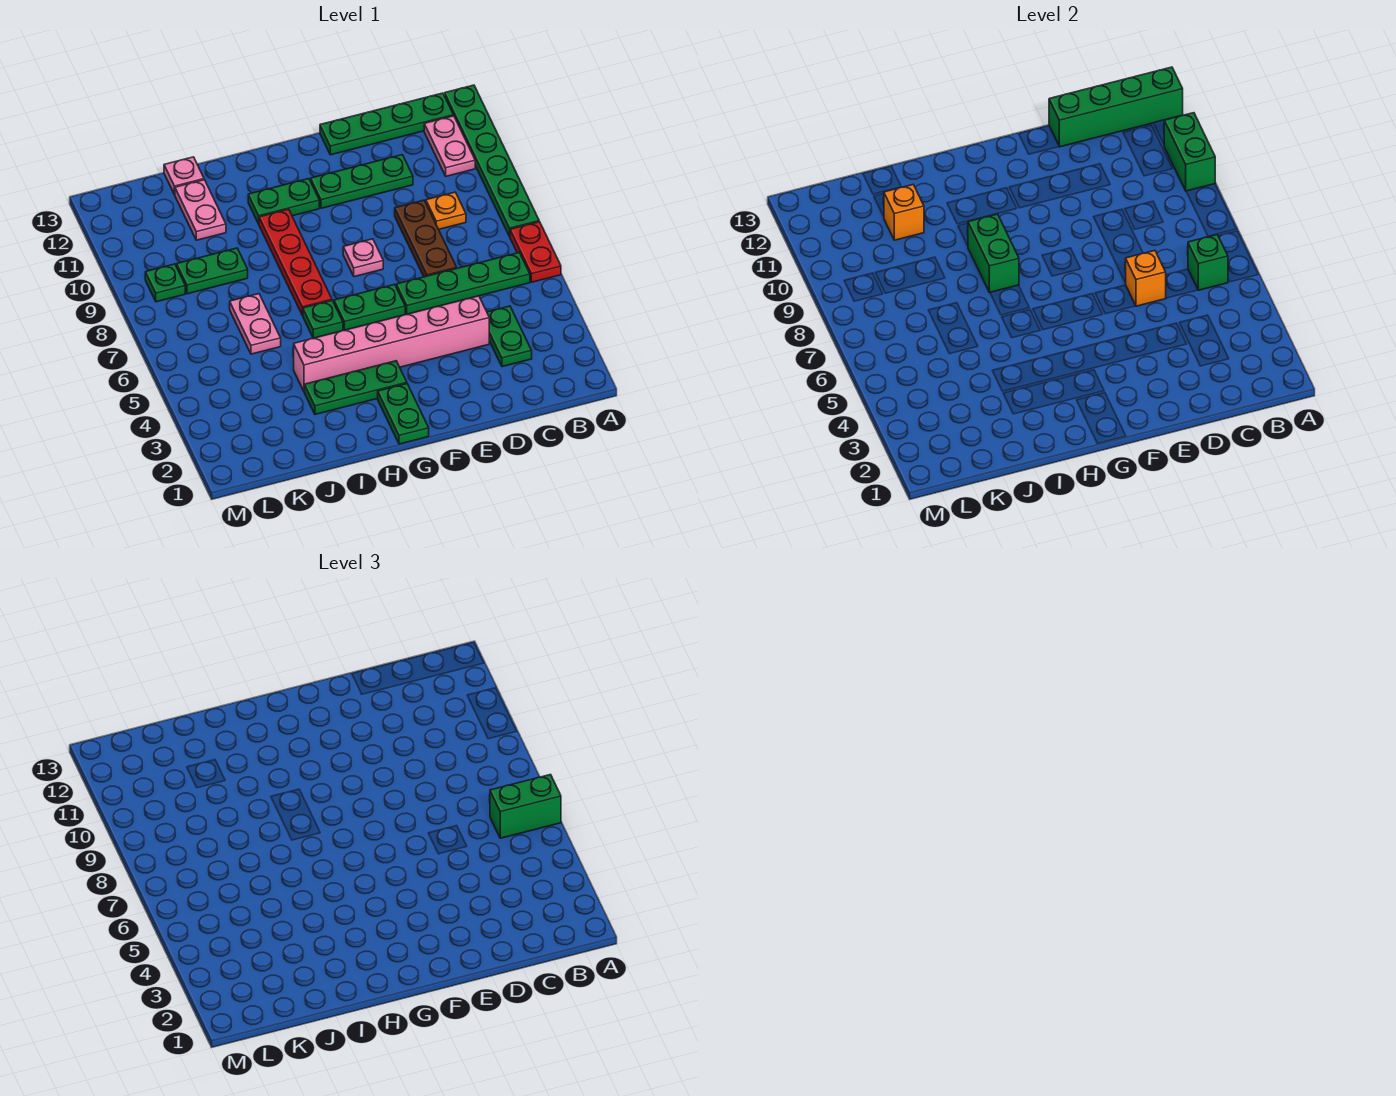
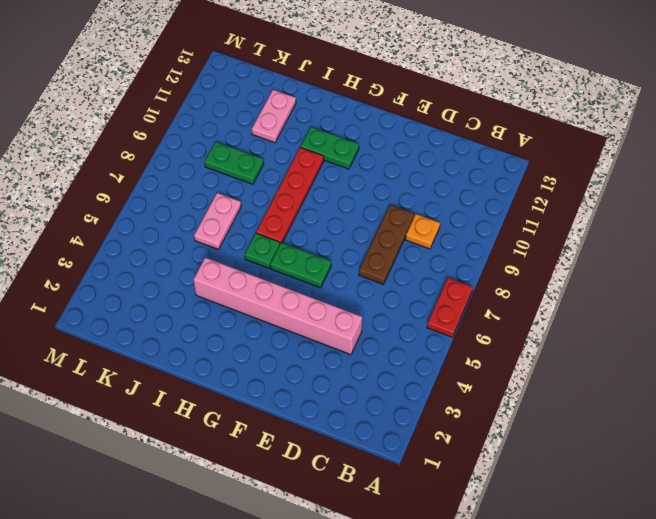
none -> green plate A8:A13 level 1
none -> green plate B6:E6 level 1
none -> pink plate B11:B12 level 1

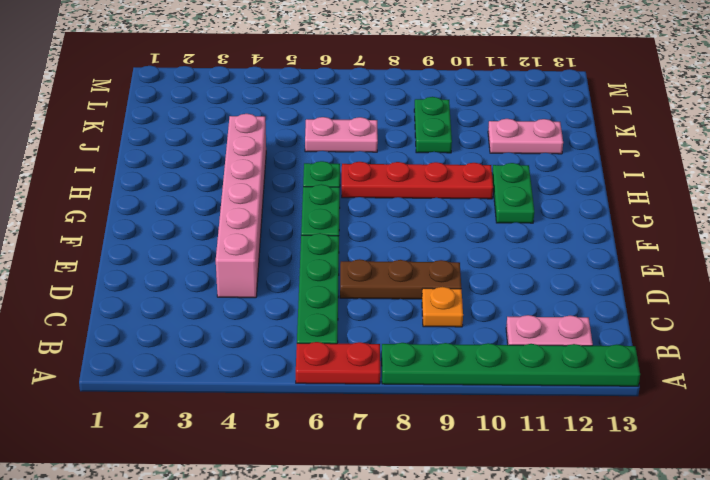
none -> green plate B13:E13 level 1
none -> green plate C3:C4 level 1
none -> green plate D11:F11 level 1

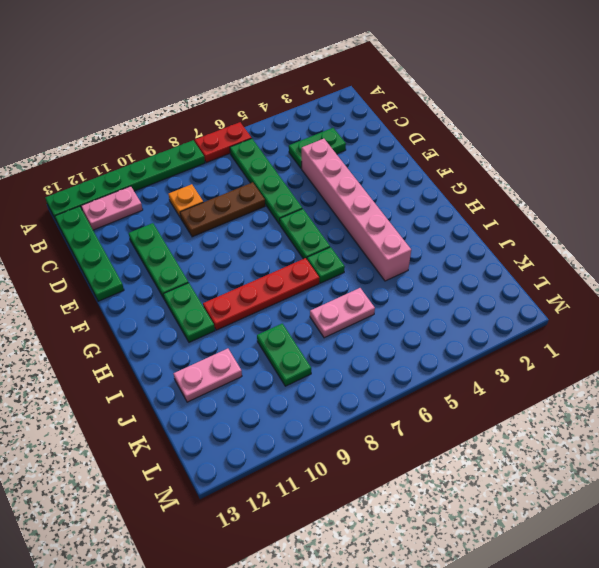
none -> pink plate F8 level 1
none -> green plate G1:G2 level 1
none -> green plate G3:I3 level 1

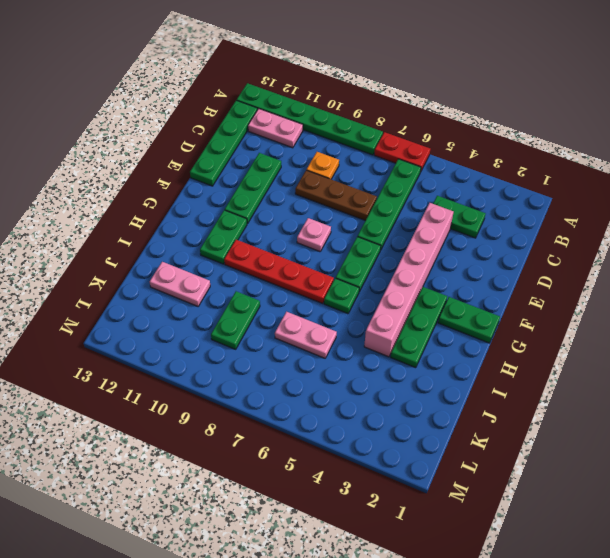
none -> pink plate J13 level 1
none -> green plate L9 level 1
none -> green brick A10:A11 level 2

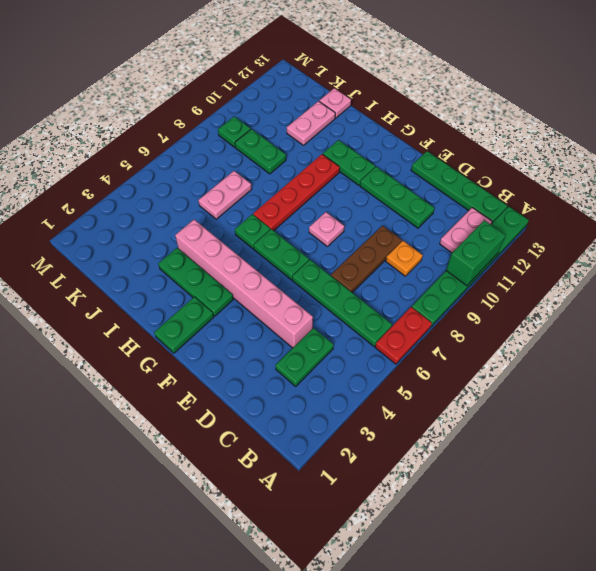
none -> green brick A13:D13 level 2
none -> green brick B6 level 2
none -> orange brick D6 level 2

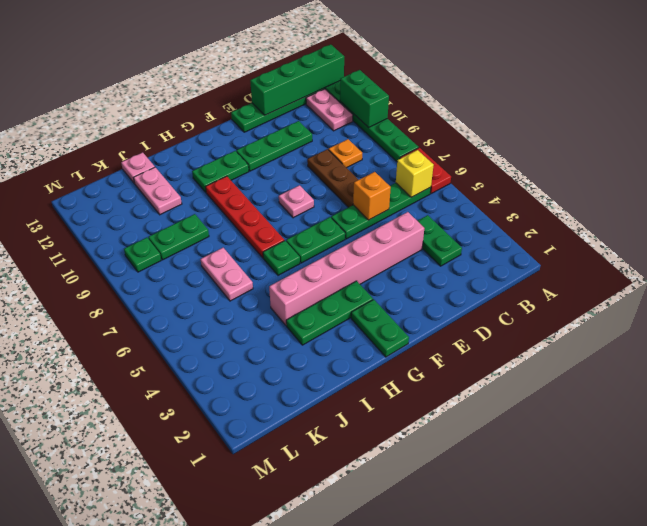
yellow brick B6 level 2 -> green brick B6 level 2
none -> green brick H8:H9 level 2
none -> orange brick J11 level 2
none -> green brick A6:B6 level 3

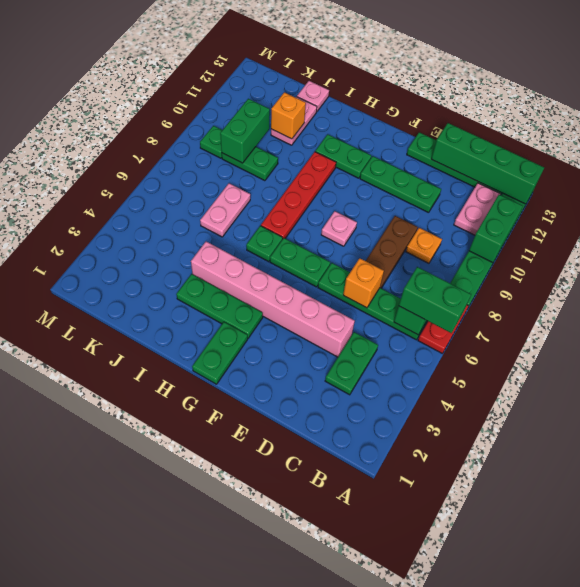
green brick K9:K10 level 2 -> green brick H8:H9 level 2

